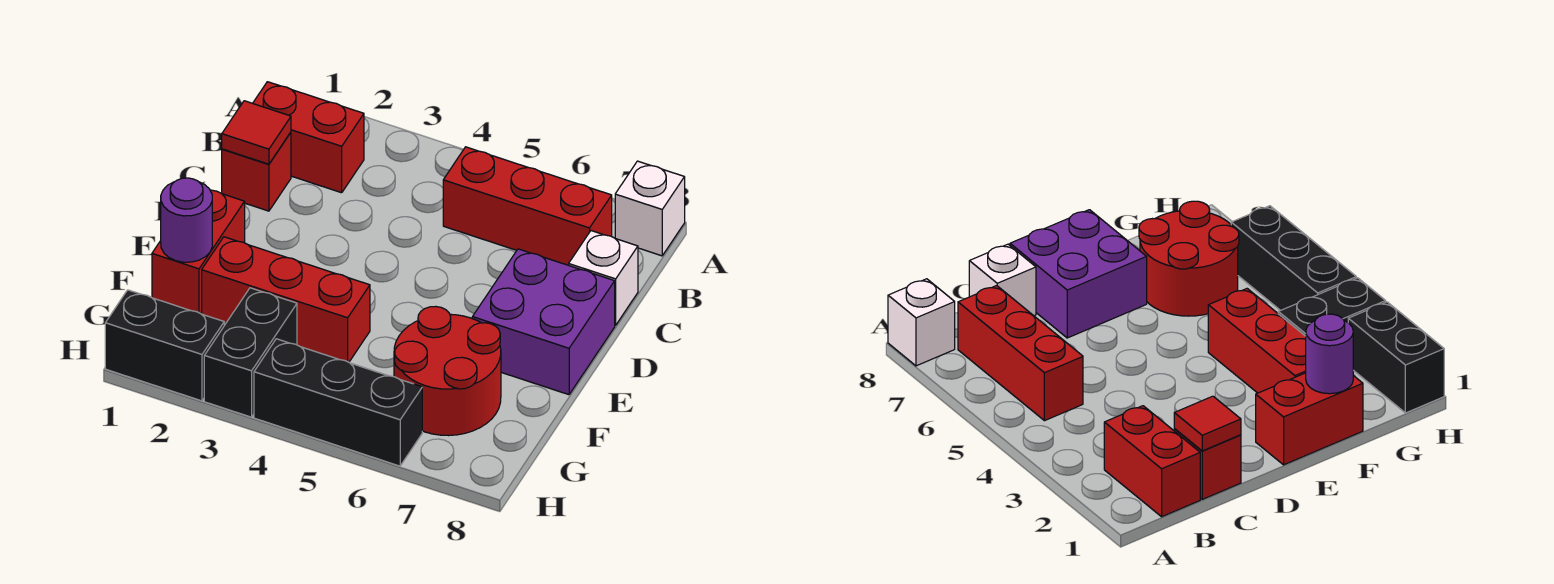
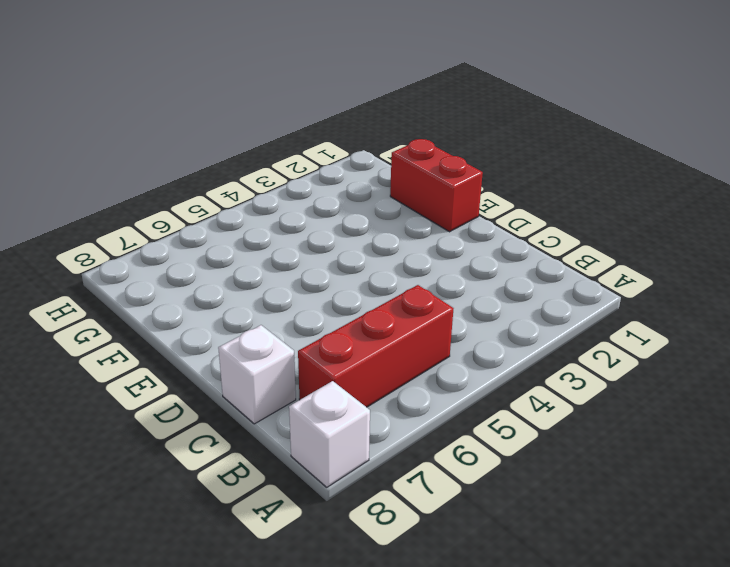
none -> red brick B1:B2 level 1
none -> red brick C1 level 1
none -> purple brick D7:E8 level 1

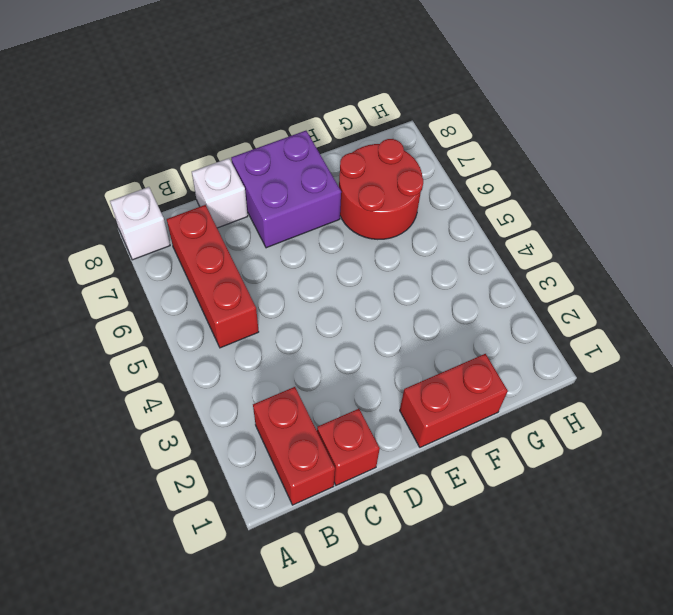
none -> red brick F2:F4 level 1
none -> black brick G3:H3 level 1
none -> black brick H1:H2 level 1

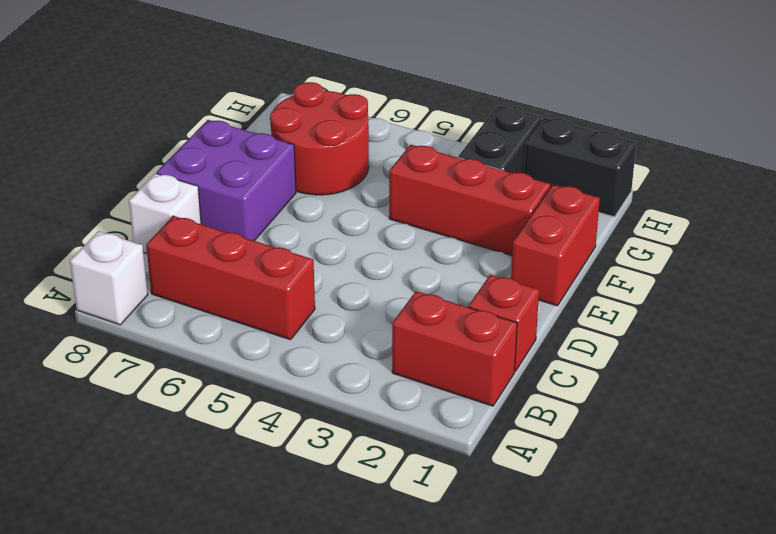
none -> black brick H4:H6 level 1
none -> red tile C1 level 2
none -> purple round brick F1 level 2

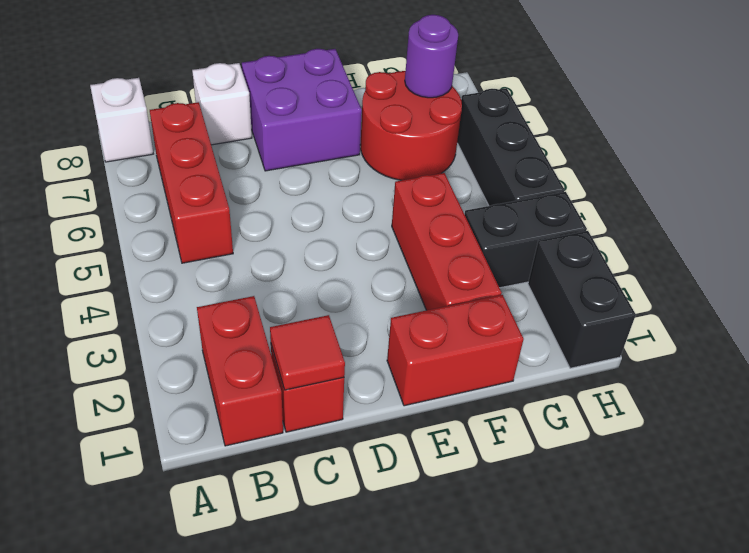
purple round brick G7 level 2 -> purple round brick F1 level 2

